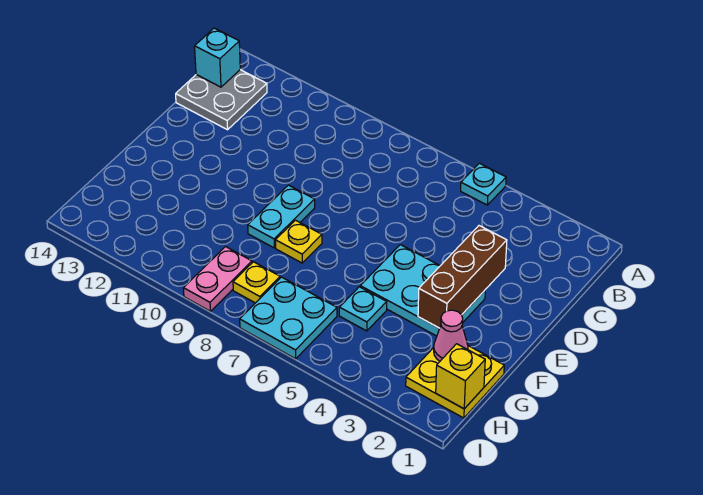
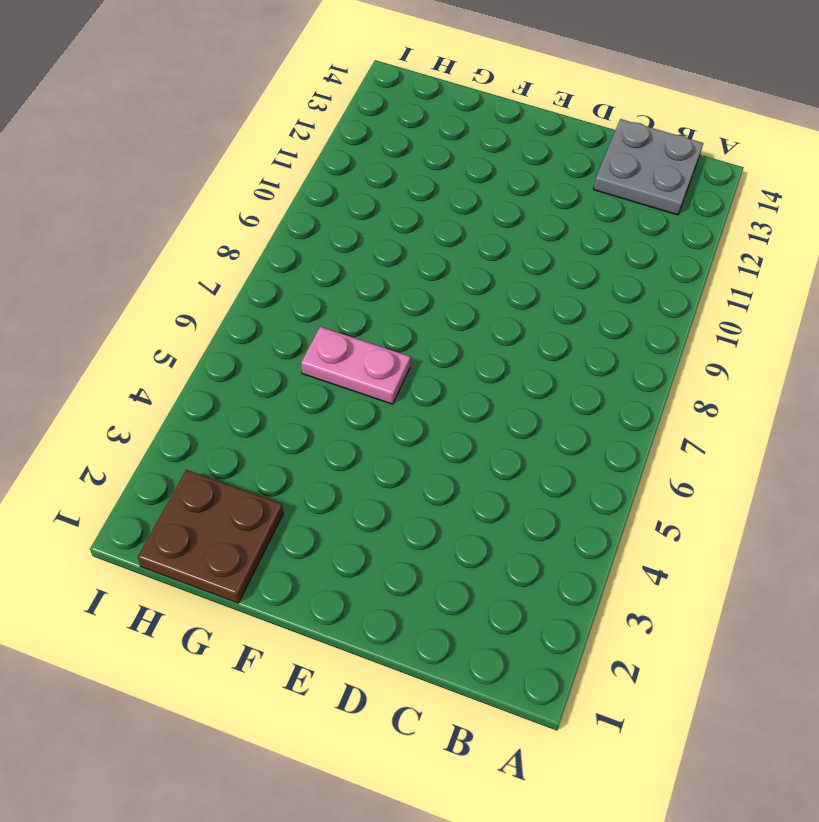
pink plate F6:G6 level 1 -> pink plate H9:I9 level 1
brown plate G1:H2 level 1 -> yellow plate G1:H2 level 1
none -> cyan plate A5 level 1
none -> cyan plate E3:F5 level 1
none -> cyan plate E9:F9 level 1

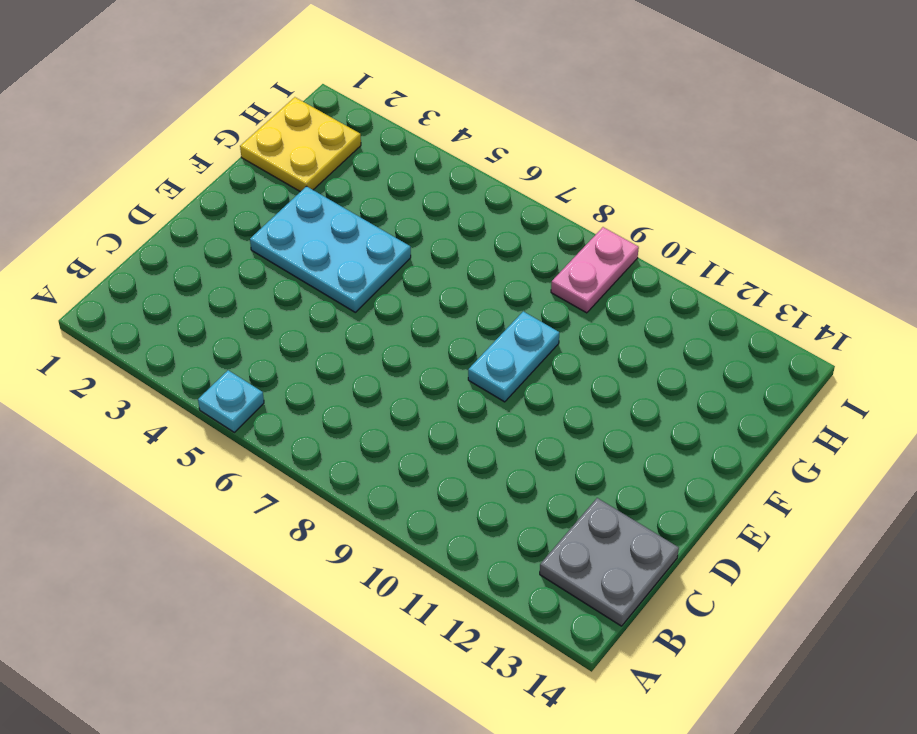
none -> yellow plate F8 level 1
none -> cyan plate G5 level 1
none -> cyan plate H6:I7 level 1

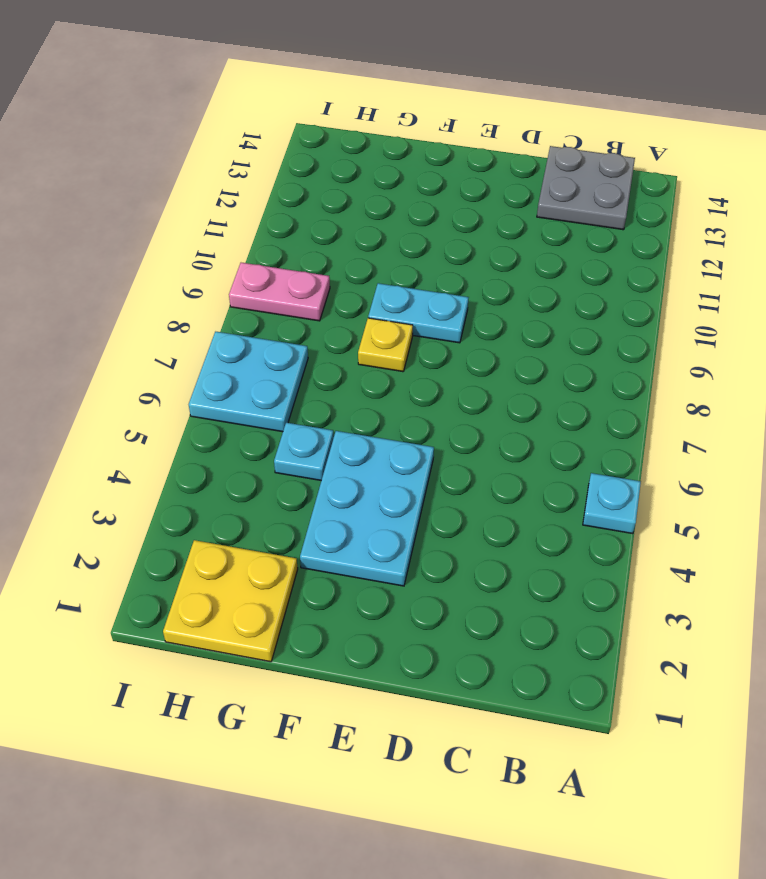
none -> yellow plate H8 level 1
none -> cyan brick B14 level 2
none -> brown brick D3:F3 level 2

